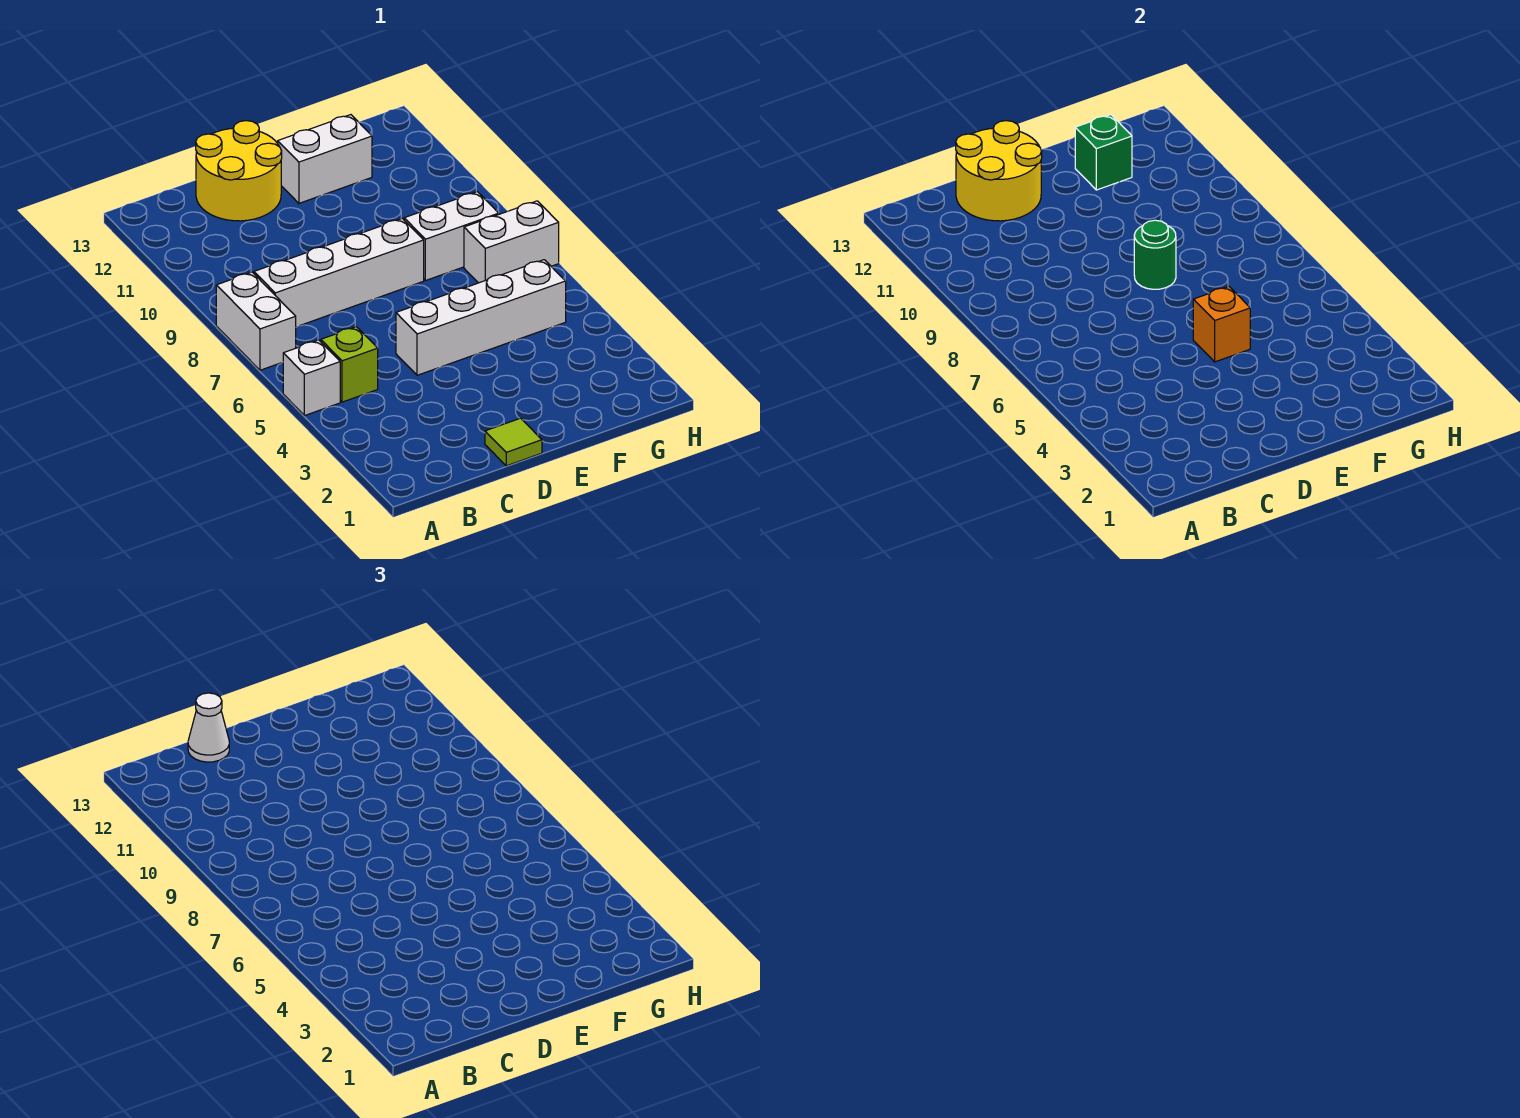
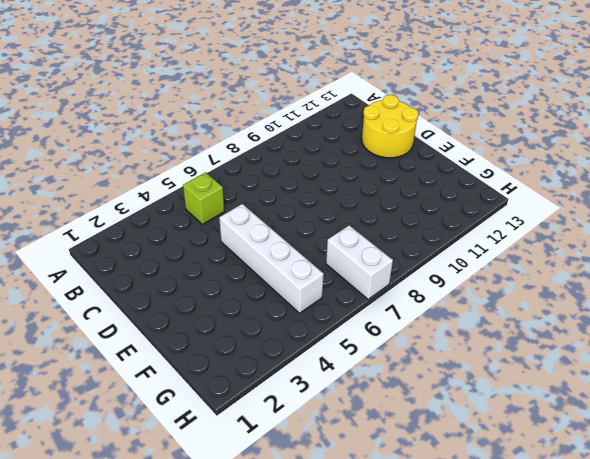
none -> white brick A5 level 1
none -> white brick A7:A8 level 1
none -> white brick B8:E8 level 1

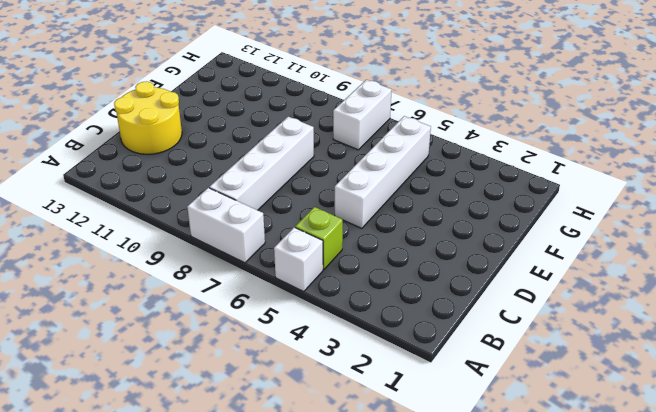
none -> lime tile D1 level 1
none -> white brick E12:F12 level 1
none -> white brick F8:G8 level 1

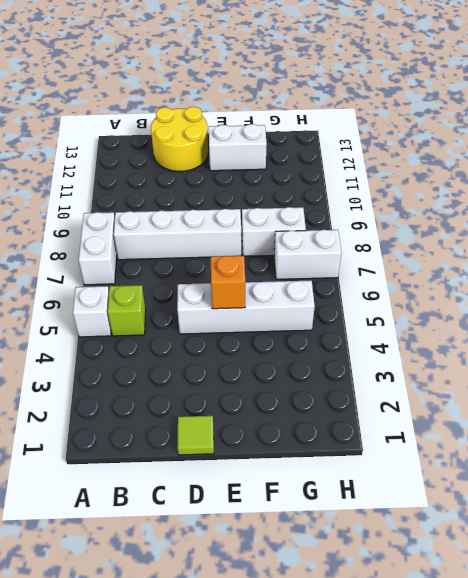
none -> yellow round brick C12:D13 level 2
none -> green round brick E8 level 2
none -> green brick F12 level 2

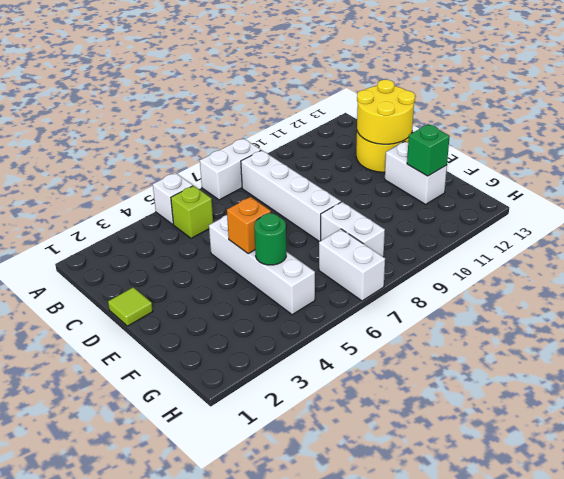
green round brick F5 level 2 -> green round brick E8 level 2
none -> white cone C13 level 3

